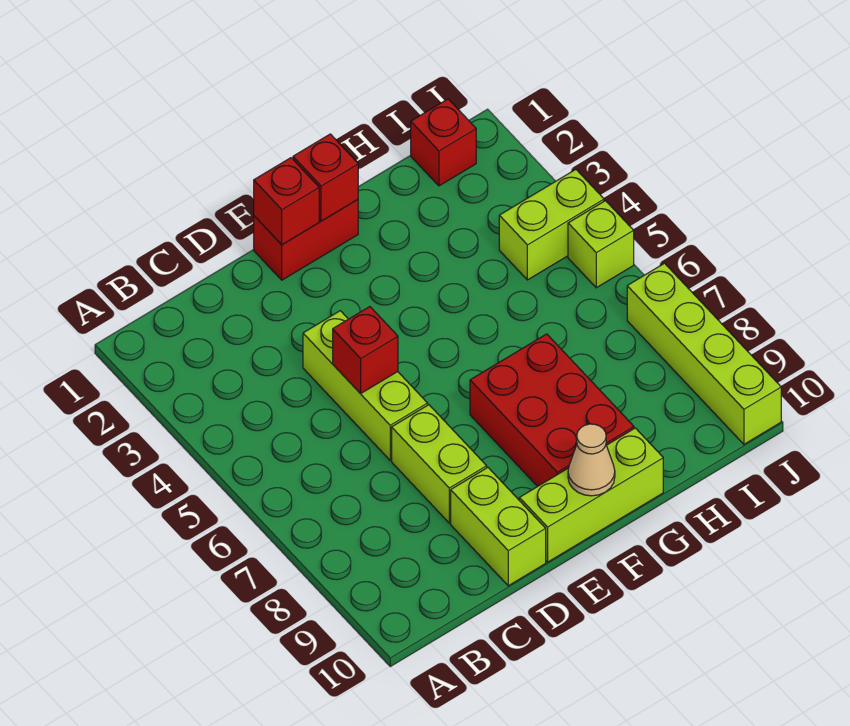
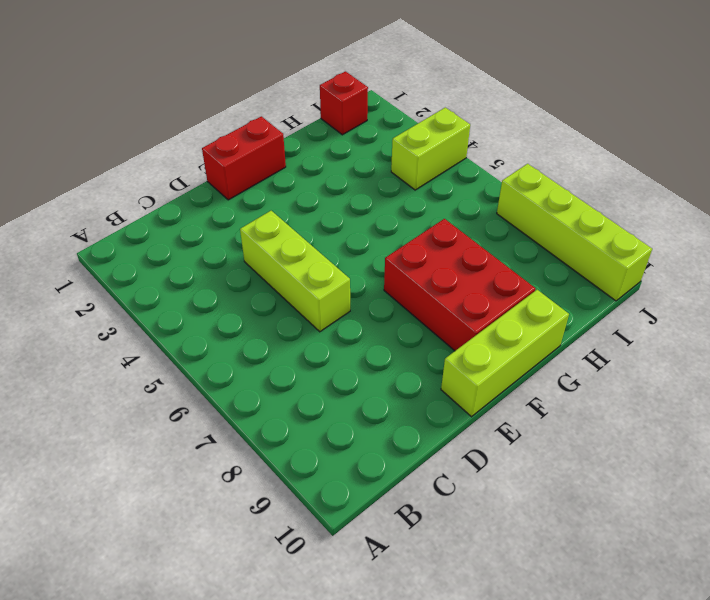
none -> lime brick D7:D8 level 1
none -> lime brick D9:D10 level 1
none -> lime brick J5 level 1

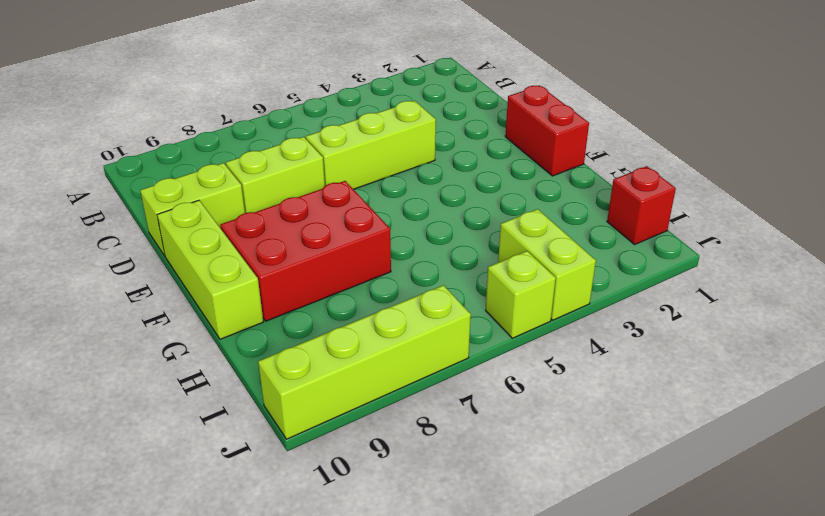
none -> red brick D5 level 2
none -> red brick E1 level 2
none -> red brick F1 level 2

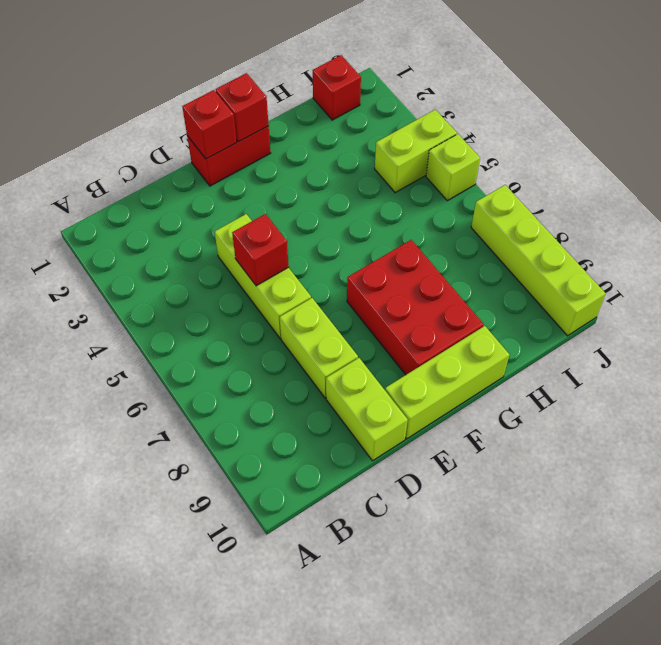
none -> tan cone F10 level 2

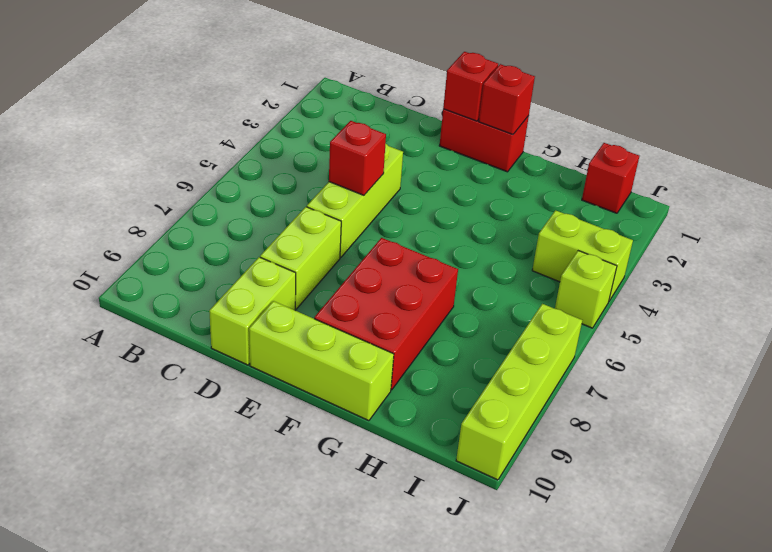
none -> tan cone F10 level 2

